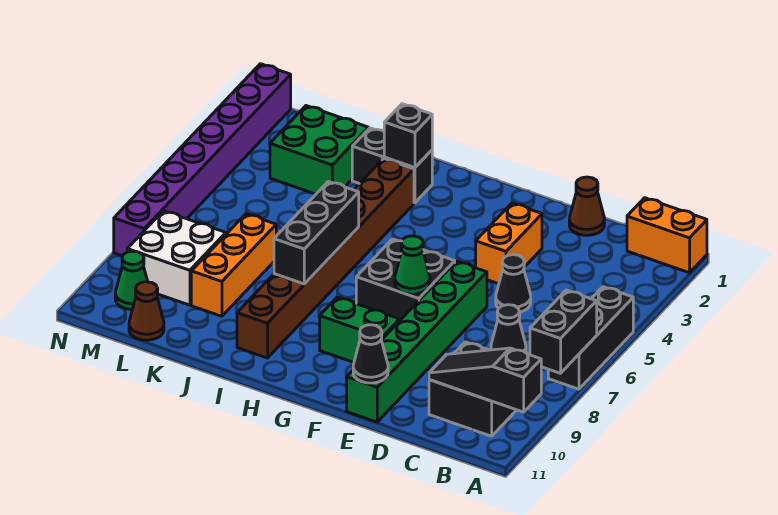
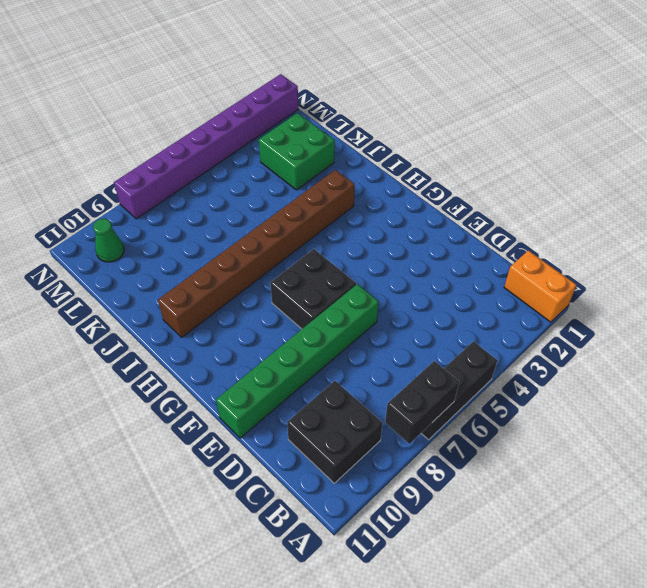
none -> black cone C7 level 1
none -> brown cone D1 level 1
none -> black cone D5 level 1

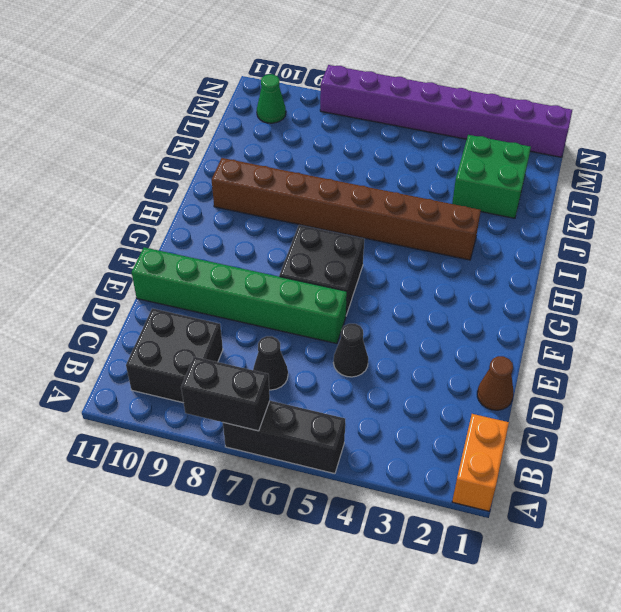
none -> orange brick E3:E4 level 1
none -> green brick F9:G9 level 1
none -> black brick I2:J2 level 1

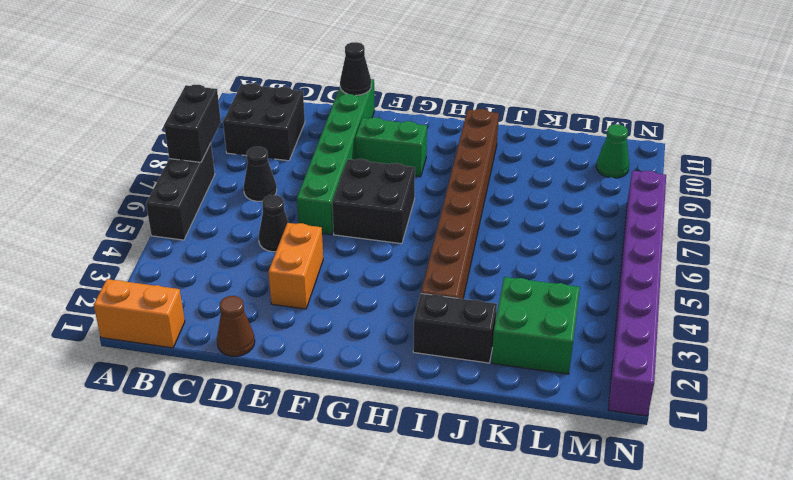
none -> orange brick K7:K9 level 1
none -> white brick L8:M9 level 1
none -> brown cone L11 level 1

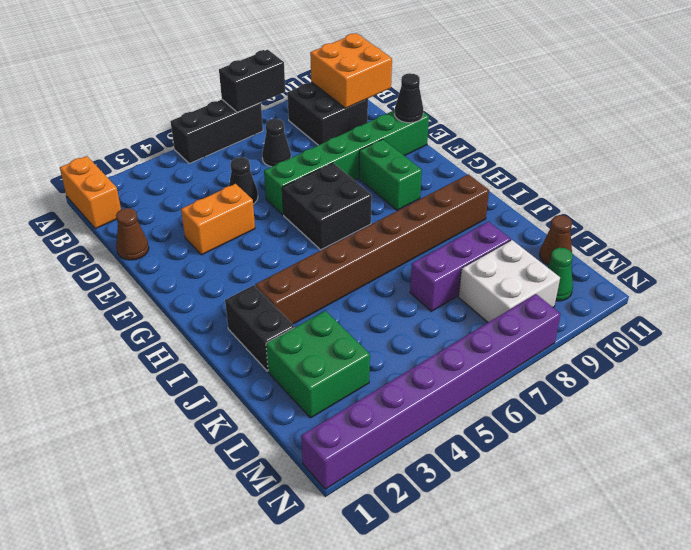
orange brick B10:C11 level 2 -> black slope A10:C10 level 2 top A
purple brick K7:K9 level 1 -> orange brick K7:K9 level 1
none -> green cone F7 level 2
none -> black brick I2 level 2
none -> black brick I6:I8 level 2

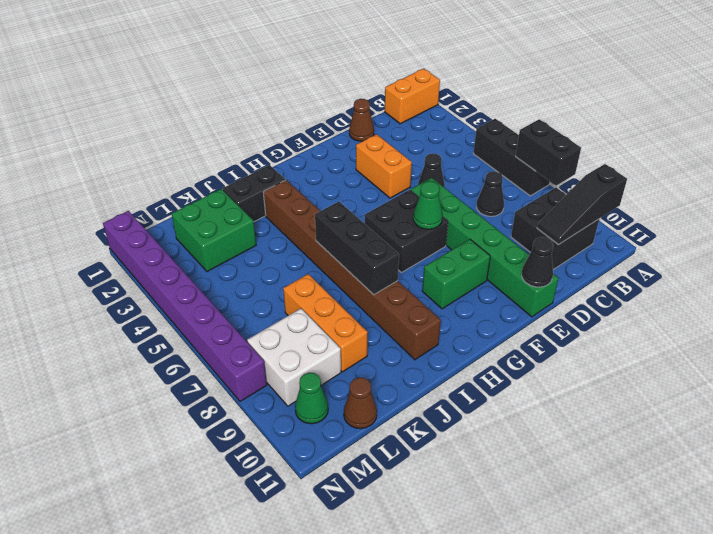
none -> black brick I2 level 2

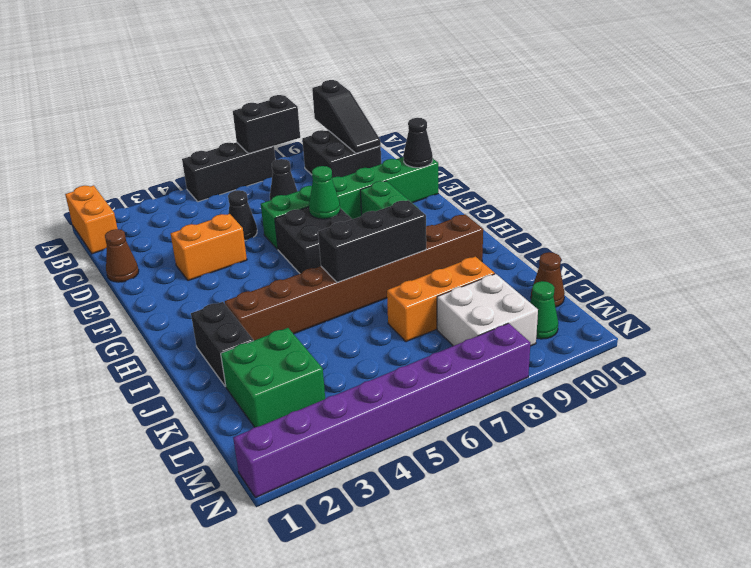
none -> black brick I2 level 2

